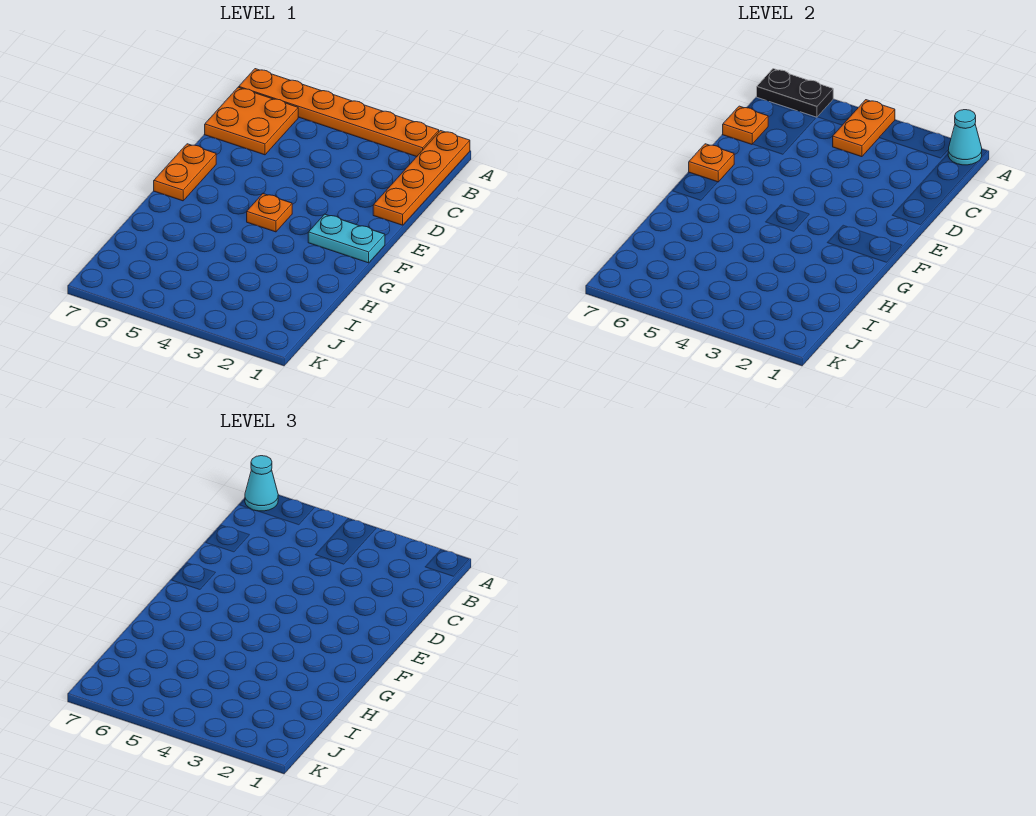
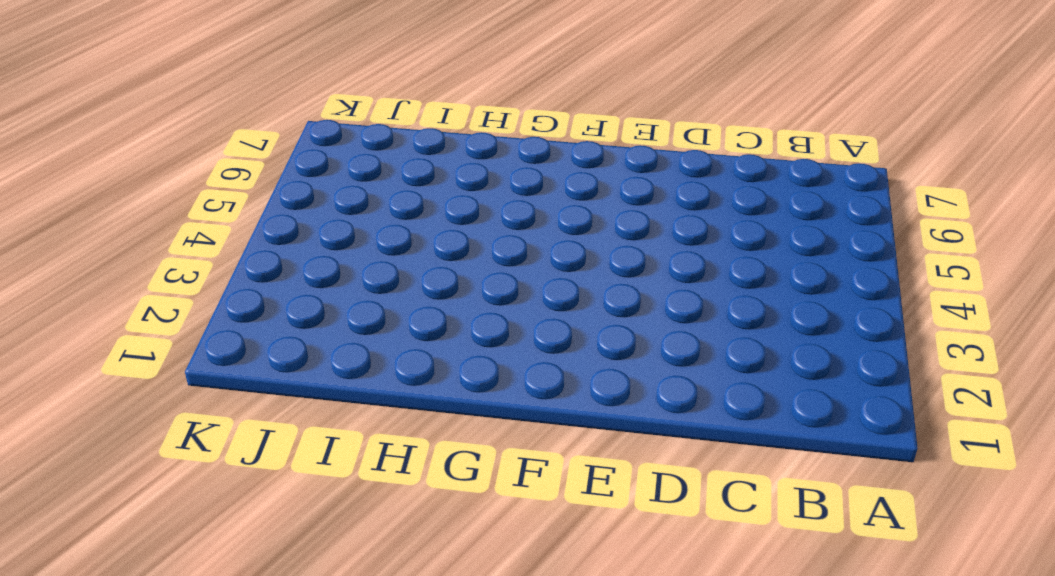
none -> orange plate A1:D1 level 1
none -> orange plate A2:A7 level 1
none -> orange plate B6:C7 level 1

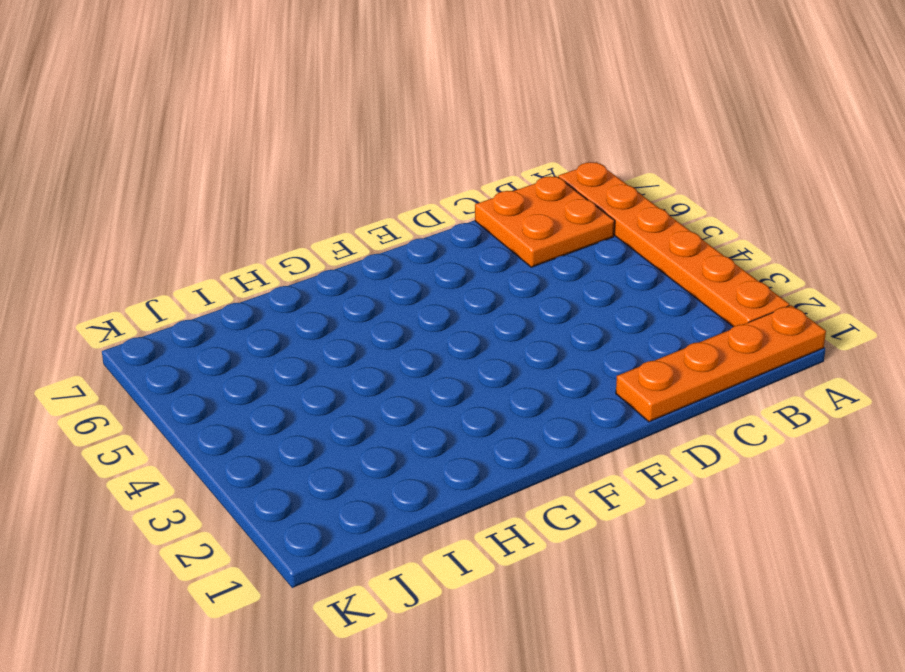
none -> orange plate E7:F7 level 1
none -> cyan plate F1:F2 level 1
none -> orange plate F4 level 1

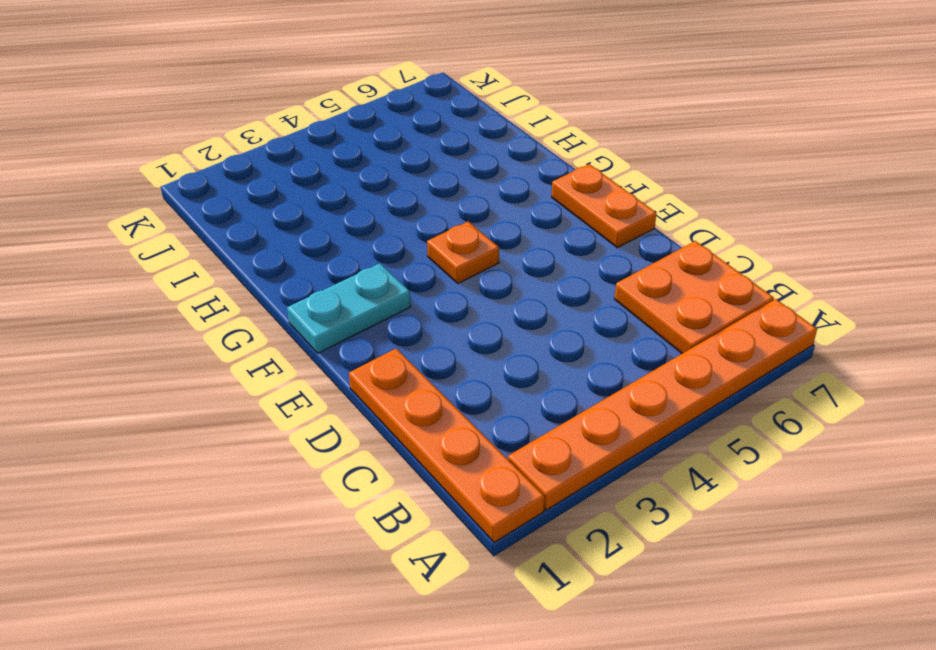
none -> cyan cone A1 level 2
none -> orange plate A4:B4 level 2
none -> black plate A6:A7 level 2

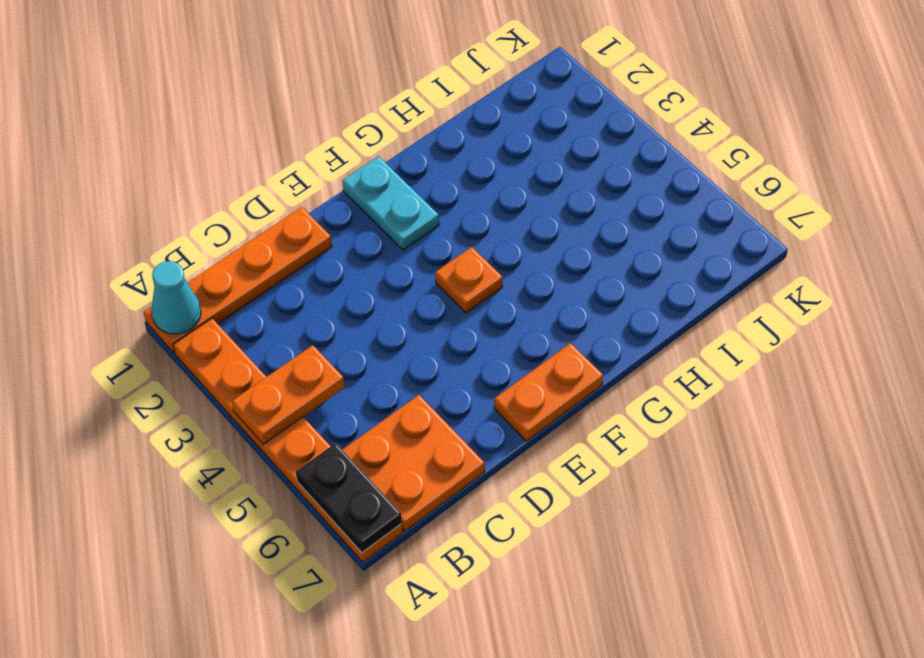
none -> orange plate C7 level 2
none -> orange plate E7 level 2
none -> cyan cone A7 level 3

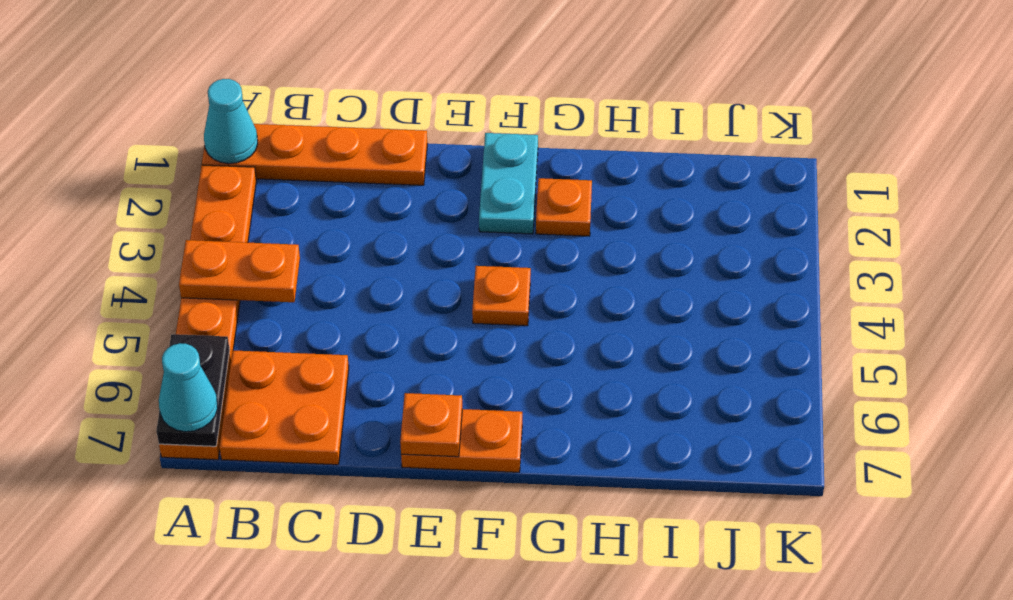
orange plate G2 level 1 -> orange plate C7 level 2

